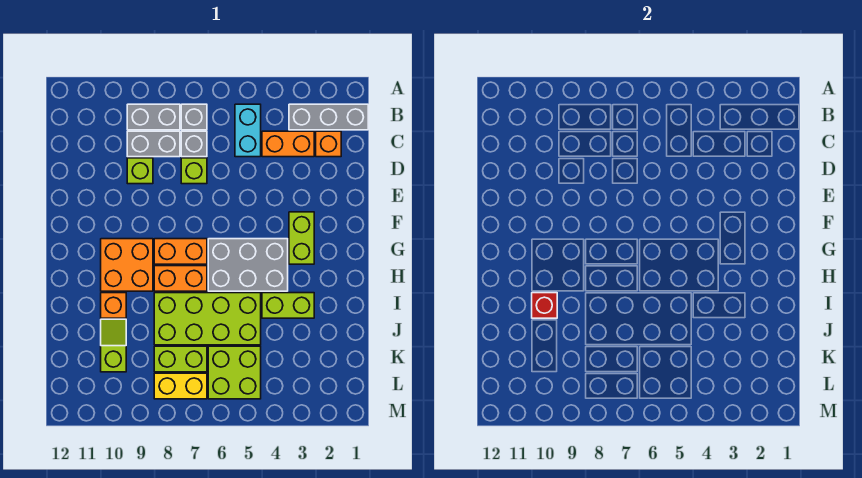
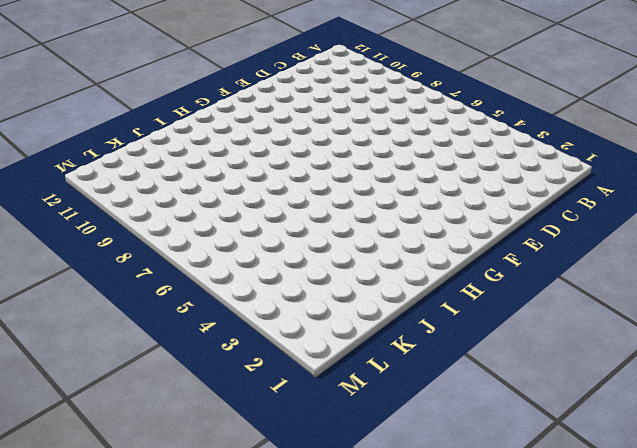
none -> grey brick B1:B3 level 1
none -> cyan brick B5:C5 level 1
none -> grey brick B7 level 1

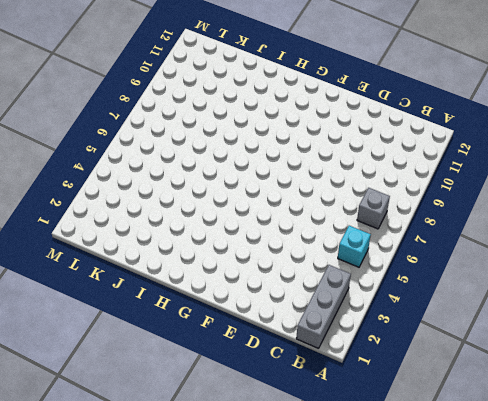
cyan brick B5 level 1 -> cyan brick B5:C5 level 1
none -> grey brick B8:B9 level 1
none -> orange brick C2 level 1
none -> orange brick C3:C4 level 1

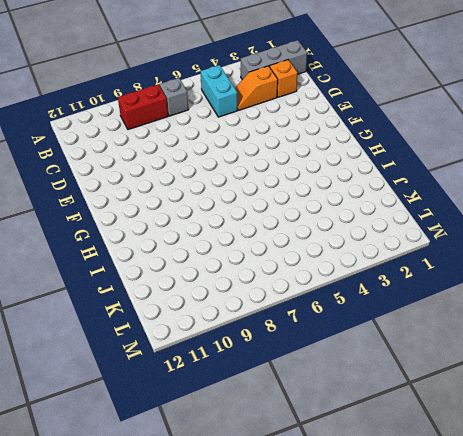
red brick B8:B9 level 1 -> grey brick B8:B9 level 1
orange slope C3:C4 level 1 top 3 -> orange brick C3:C4 level 1
none -> grey brick C7 level 1
none -> grey brick C8:C9 level 1
none -> lime brick D7 level 1

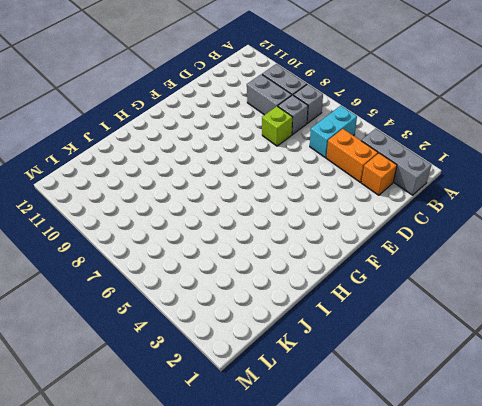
none -> lime brick D9 level 1
none -> lime brick F3:G3 level 1
none -> grey brick G4:H6 level 1

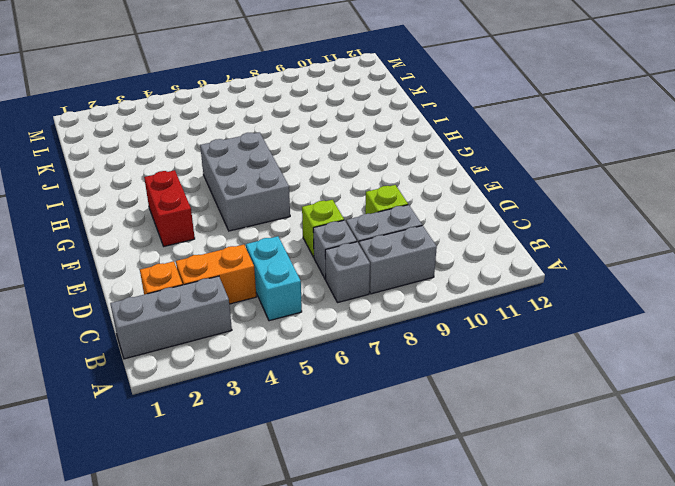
red brick F3:G3 level 1 -> lime brick F3:G3 level 1
grey brick F5:H6 level 1 -> grey brick G4:H6 level 1
none -> orange brick G7:G8 level 1
none -> orange brick G9:H10 level 1
none -> orange brick H7:H8 level 1

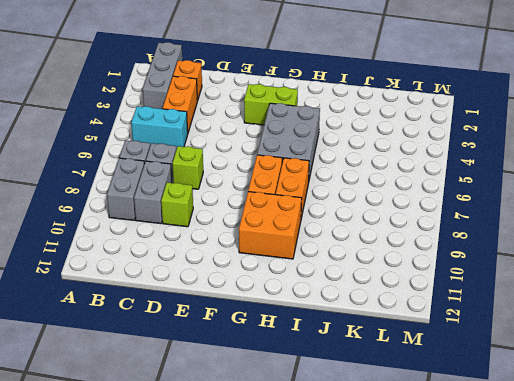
none -> lime brick I3:I4 level 1
none -> lime brick I5:J8 level 1
none -> orange brick I10 level 1

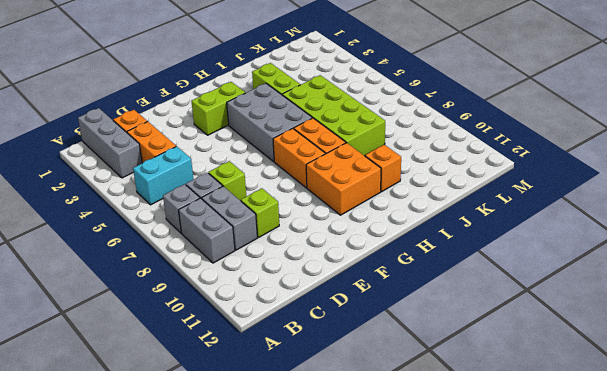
none -> lime slope J10:K10 level 1 top K
none -> lime brick K5:L6 level 1
none -> lime brick K7:K8 level 1

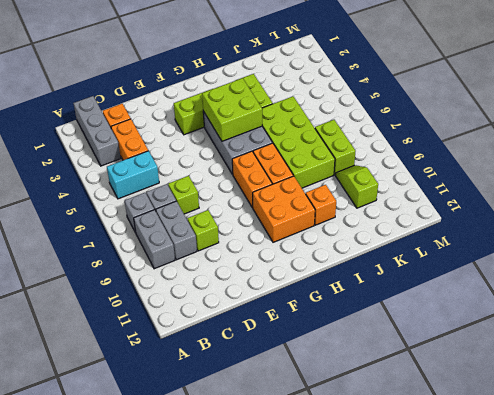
lime brick G4:H5 level 2 -> lime brick K5:L6 level 1
lime slope K9:K10 level 1 top 10 -> lime slope J10:K10 level 1 top K
none -> yellow brick L7:L8 level 1
none -> red brick I10 level 2

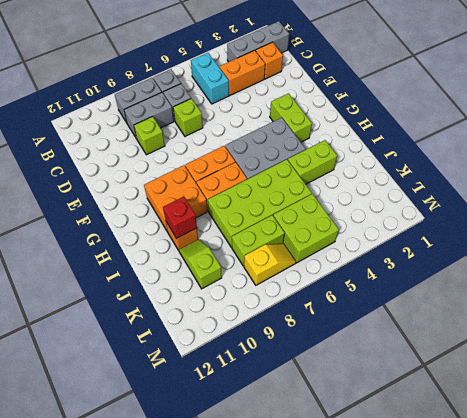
yellow slope L7:L8 level 1 top 8 -> yellow brick L7:L8 level 1

